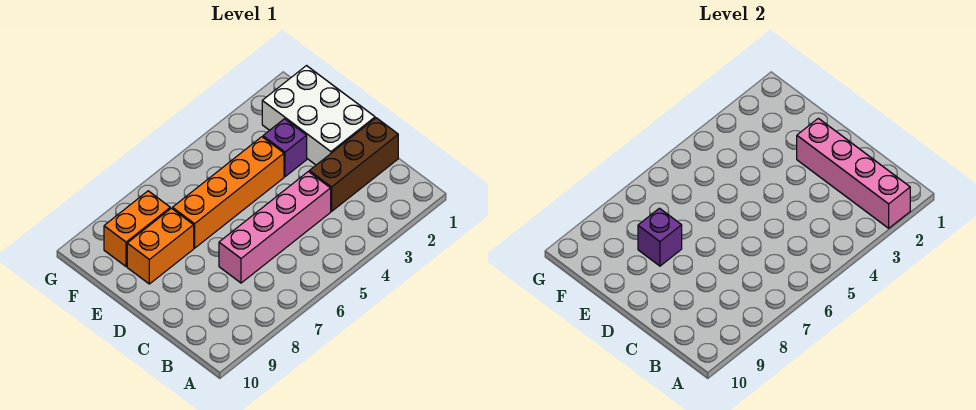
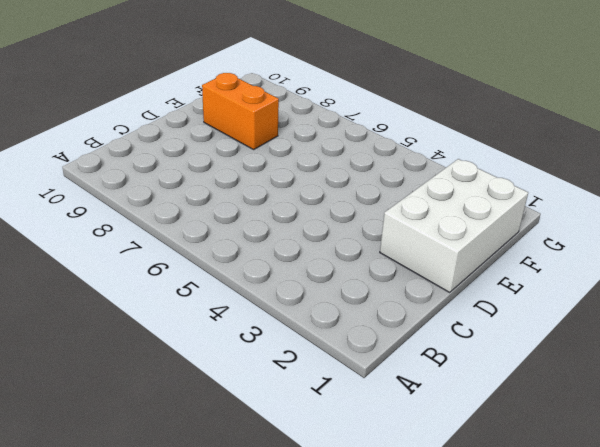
none -> brown brick C1:C3 level 1
none -> pink brick C4:C7 level 1

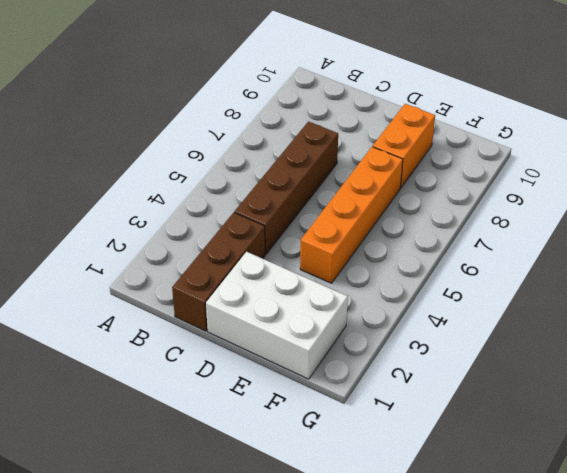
brown brick C4:C7 level 1 -> pink brick C4:C7 level 1
none -> purple brick E3 level 1
none -> orange brick F8:F9 level 1

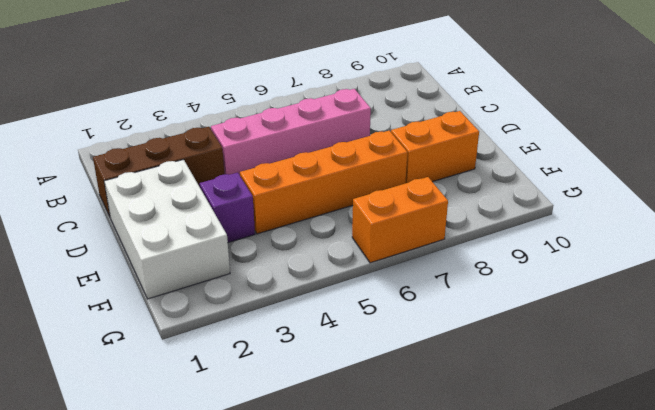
orange brick G6:G7 level 1 -> orange brick F8:F9 level 1
none -> pink brick A2:D2 level 2
none -> purple brick E8 level 2

